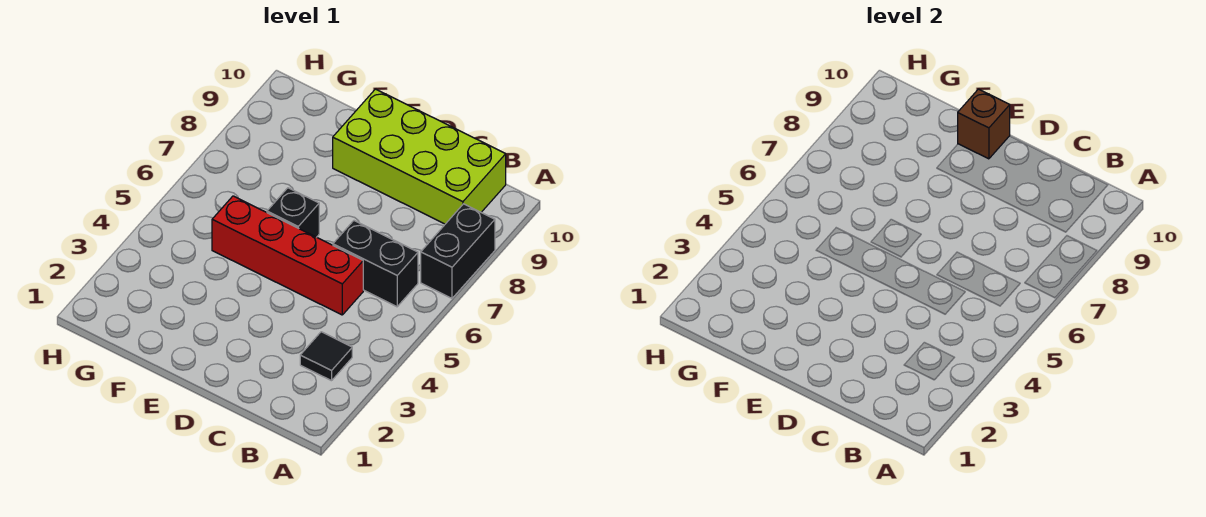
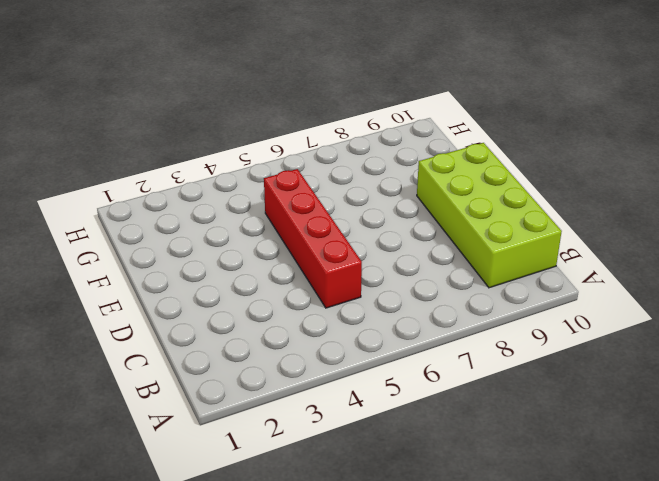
none -> black brick A7:A8 level 1
none -> black tile B3 level 1

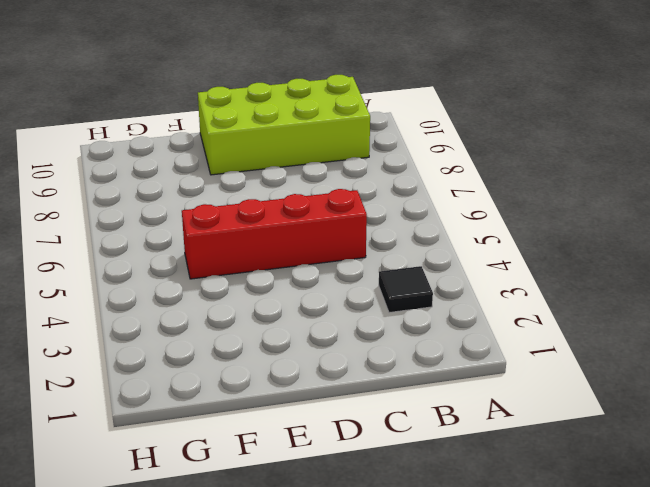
none -> black brick A7:A8 level 1
none -> black brick B6:C6 level 1

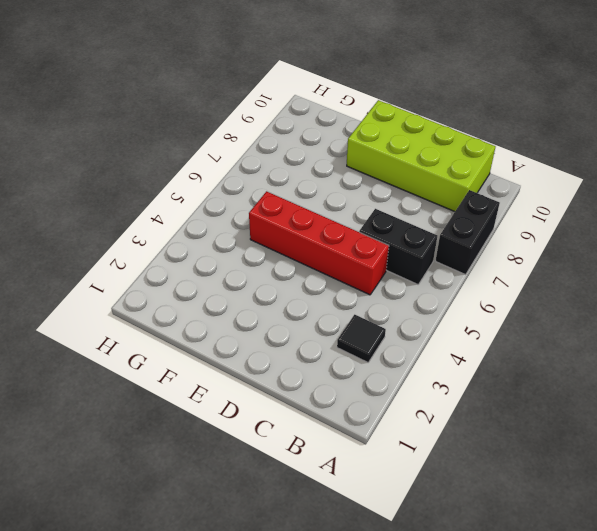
none -> black brick E6 level 1
none -> brown brick E10 level 2

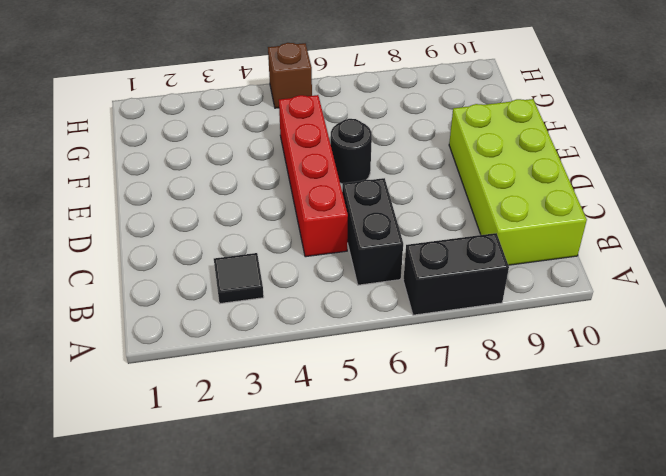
black round brick E6 level 1 -> black brick E6 level 1
brown brick H5 level 1 -> brown brick E10 level 2

